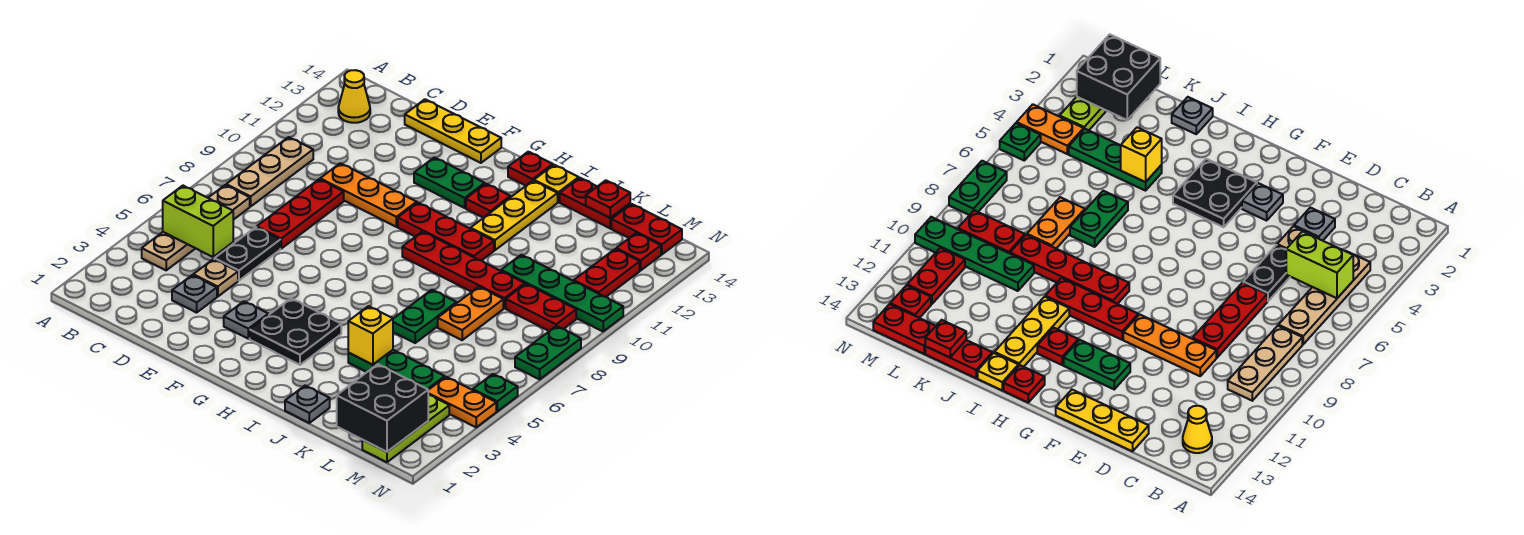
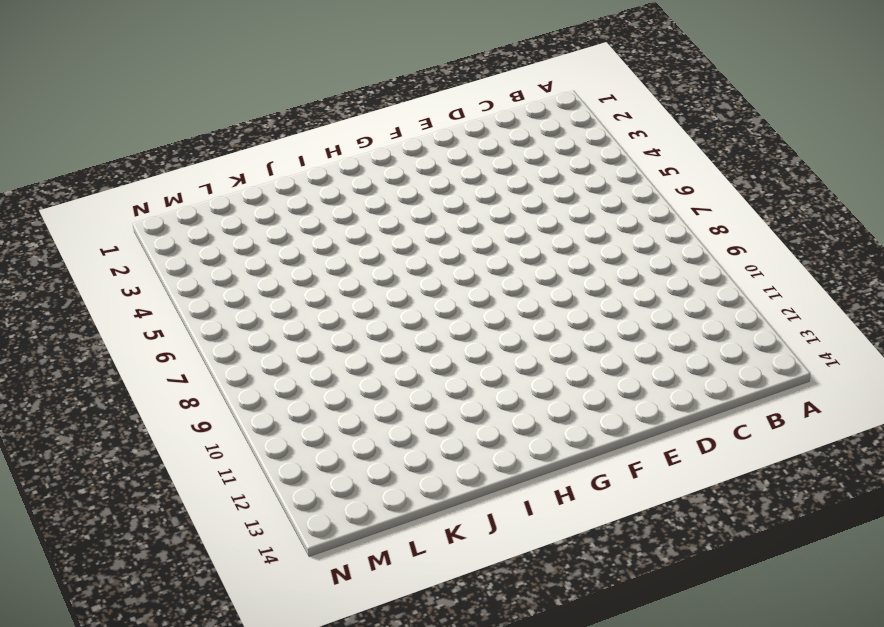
none -> tan plate B4:B7 level 1
none -> tan plate B8:B10 level 1
none -> yellow cone B13 level 1
none -> grey plate D3 level 1

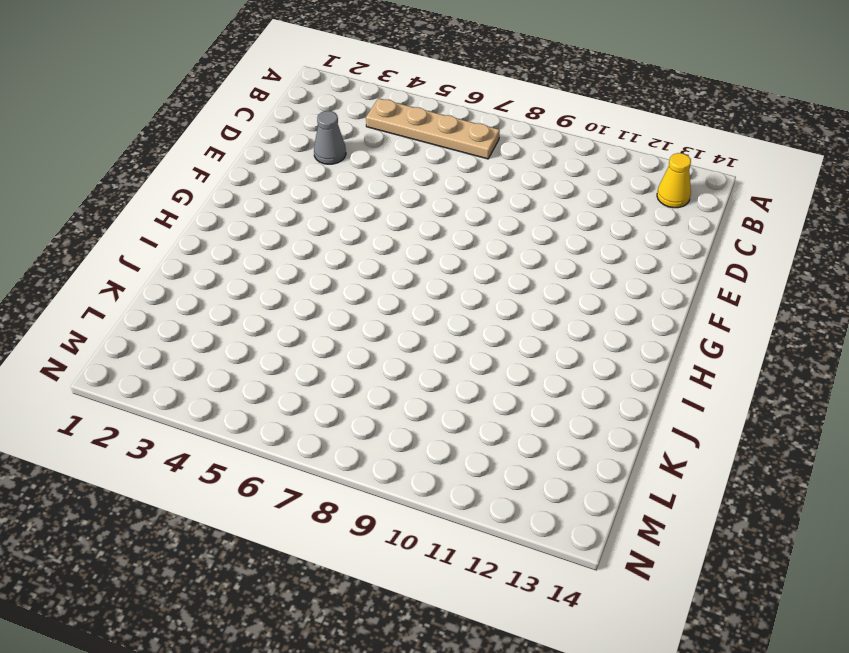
grey cone D3 level 1 -> grey plate D3 level 1
none -> tan plate B8:B10 level 1
none -> tan plate D4 level 1
none -> black plate D5:D6 level 1
none -> red plate D7:D9 level 1

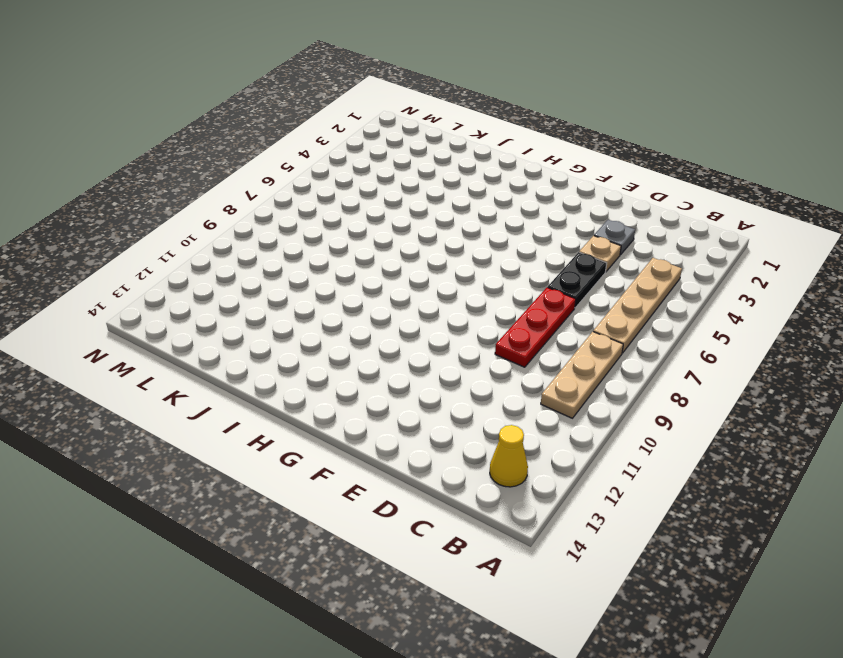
none -> orange plate D10:F10 level 1
none -> yellow plate D14:F14 level 1
none -> grey plate F3 level 1
none -> green plate F12:G12 level 1

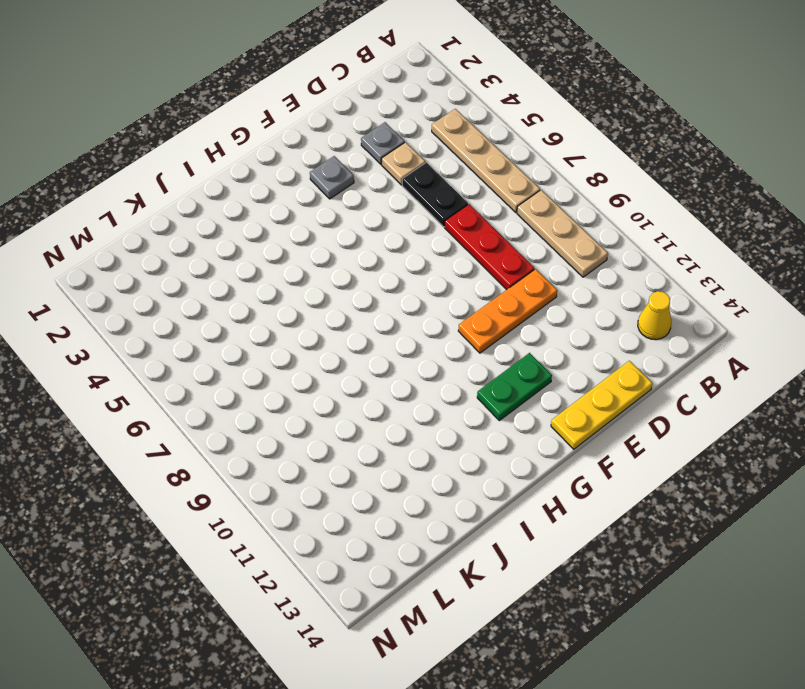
none -> black plate G3:H4 level 1
none -> red plate G10:I10 level 1
none -> red plate H9:K9 level 1
none -> red plate H12 level 1

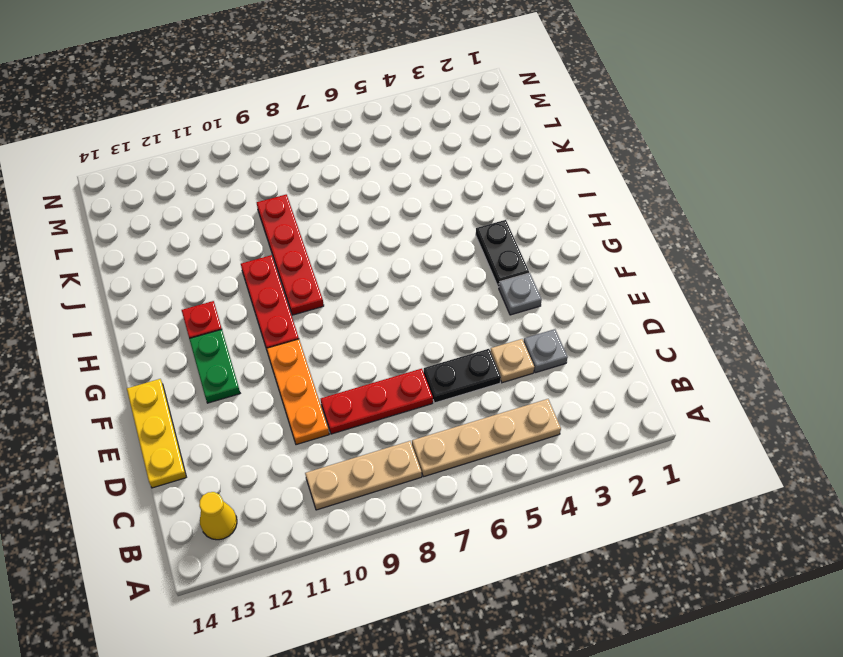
black plate G3:H3 level 1 -> black plate G3:H4 level 1
none -> red plate H14 level 1
none -> yellow plate I11:I13 level 1
none -> yellow plate I14 level 1
none -> grey plate J1 level 1

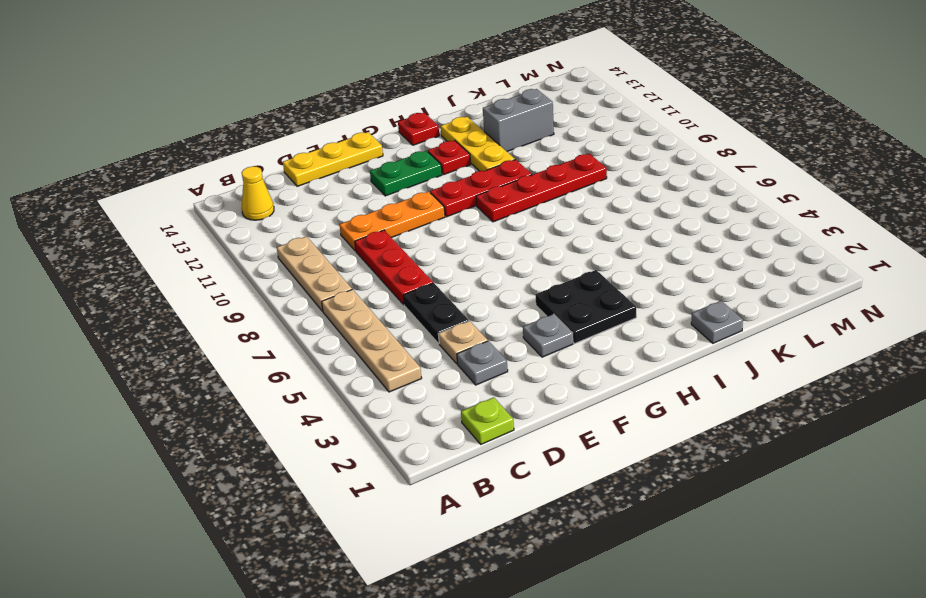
lime plate C1 level 1 -> none
grey brick J12:K12 level 1 -> none
none -> yellow plate I14 level 1
none -> green plate J4:L4 level 1
none -> green plate J6:J7 level 1
none -> red plate J14:K14 level 1

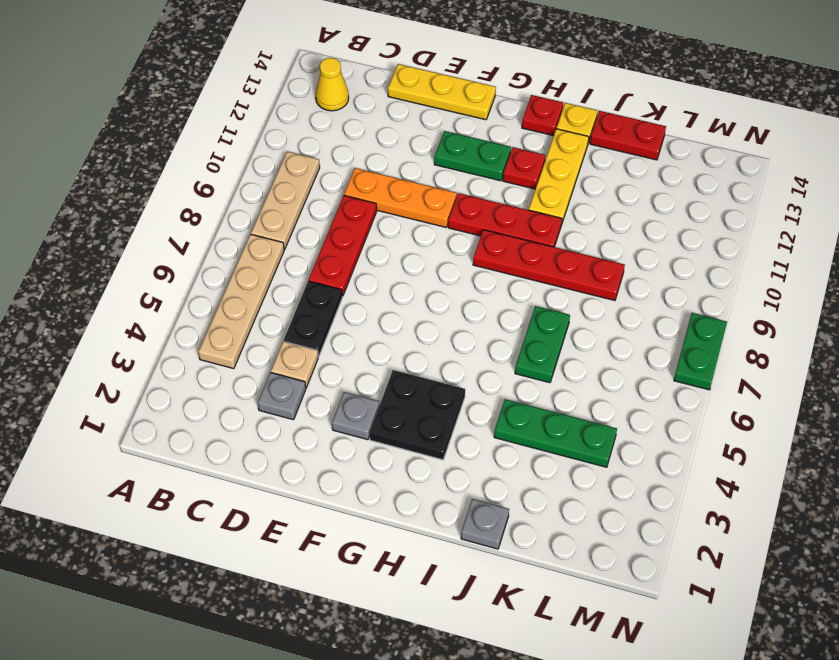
none -> orange plate K7:K8 level 1
none -> green plate K10:N10 level 1
none -> red plate L9:M9 level 1
none -> red plate L14:M14 level 1

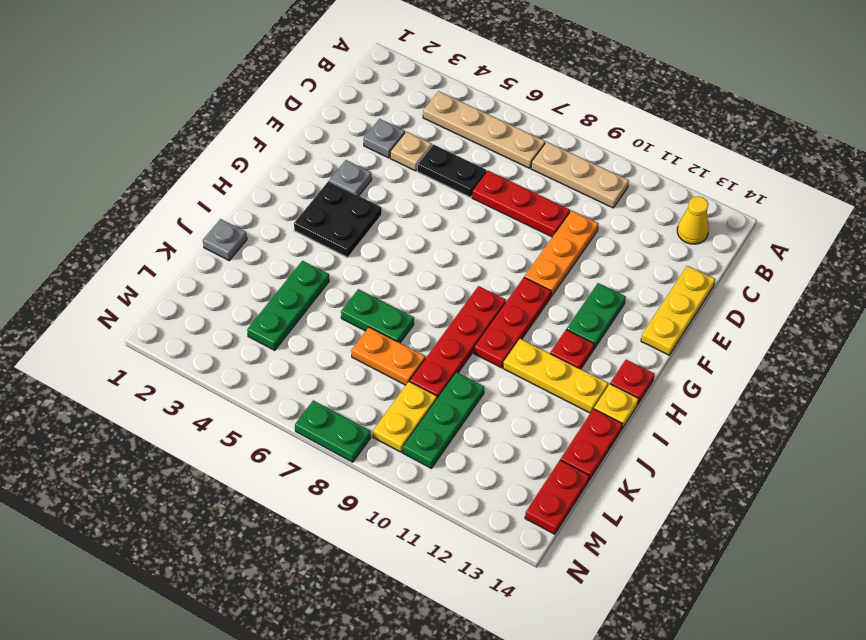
green plate K10:M10 level 1 -> green plate K10:N10 level 1
yellow plate L9:M9 level 1 -> red plate L9:M9 level 1
none -> lime plate M1:M3 level 1
none -> orange plate M4:N4 level 1
none -> red plate M11:M12 level 1
none -> red plate M13 level 1

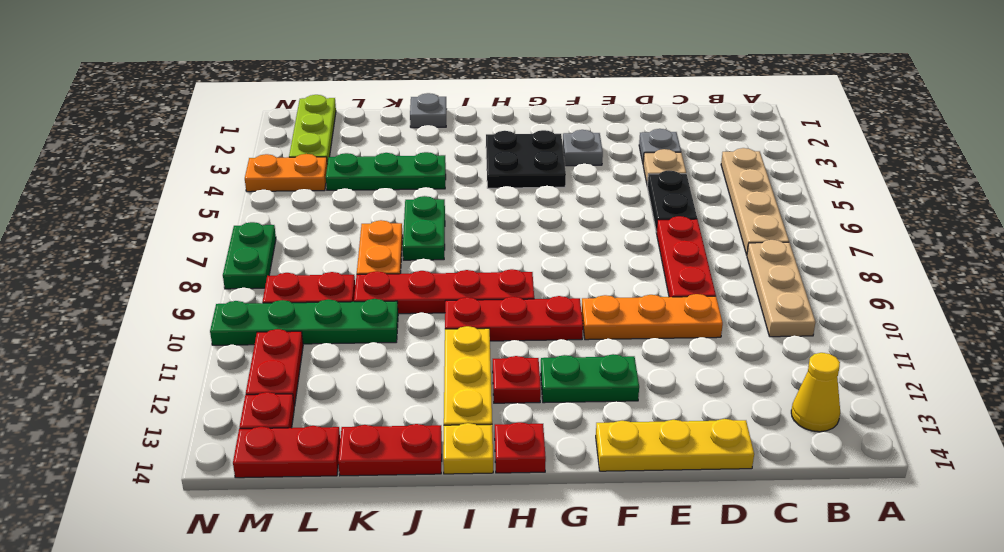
none -> green plate N5 level 1
none -> lime brick B5:C5 level 2
none -> yellow brick J4 level 2
none -> red plate K14 level 2

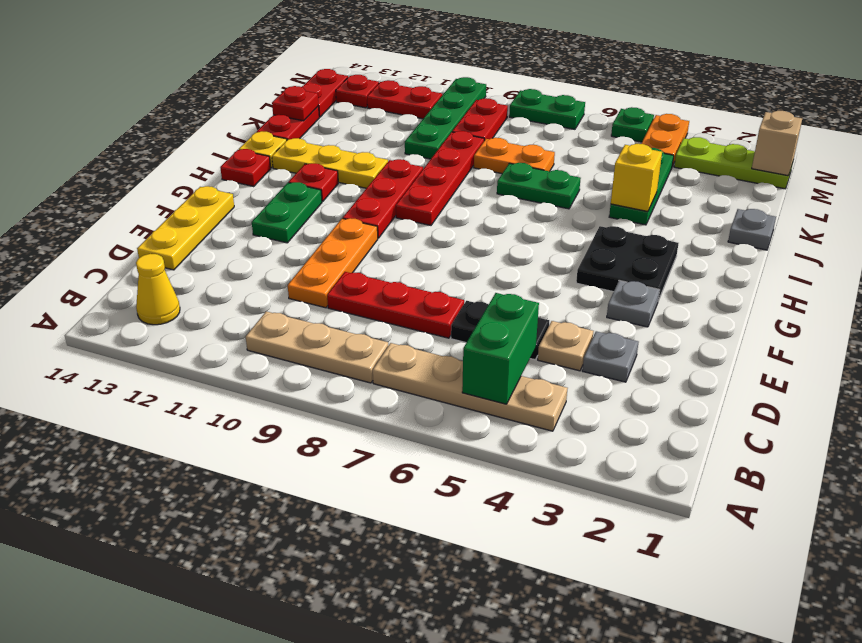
green brick B5:C5 level 2 -> lime brick B5:C5 level 2
tan brick M1 level 2 -> black brick L1:M2 level 2

